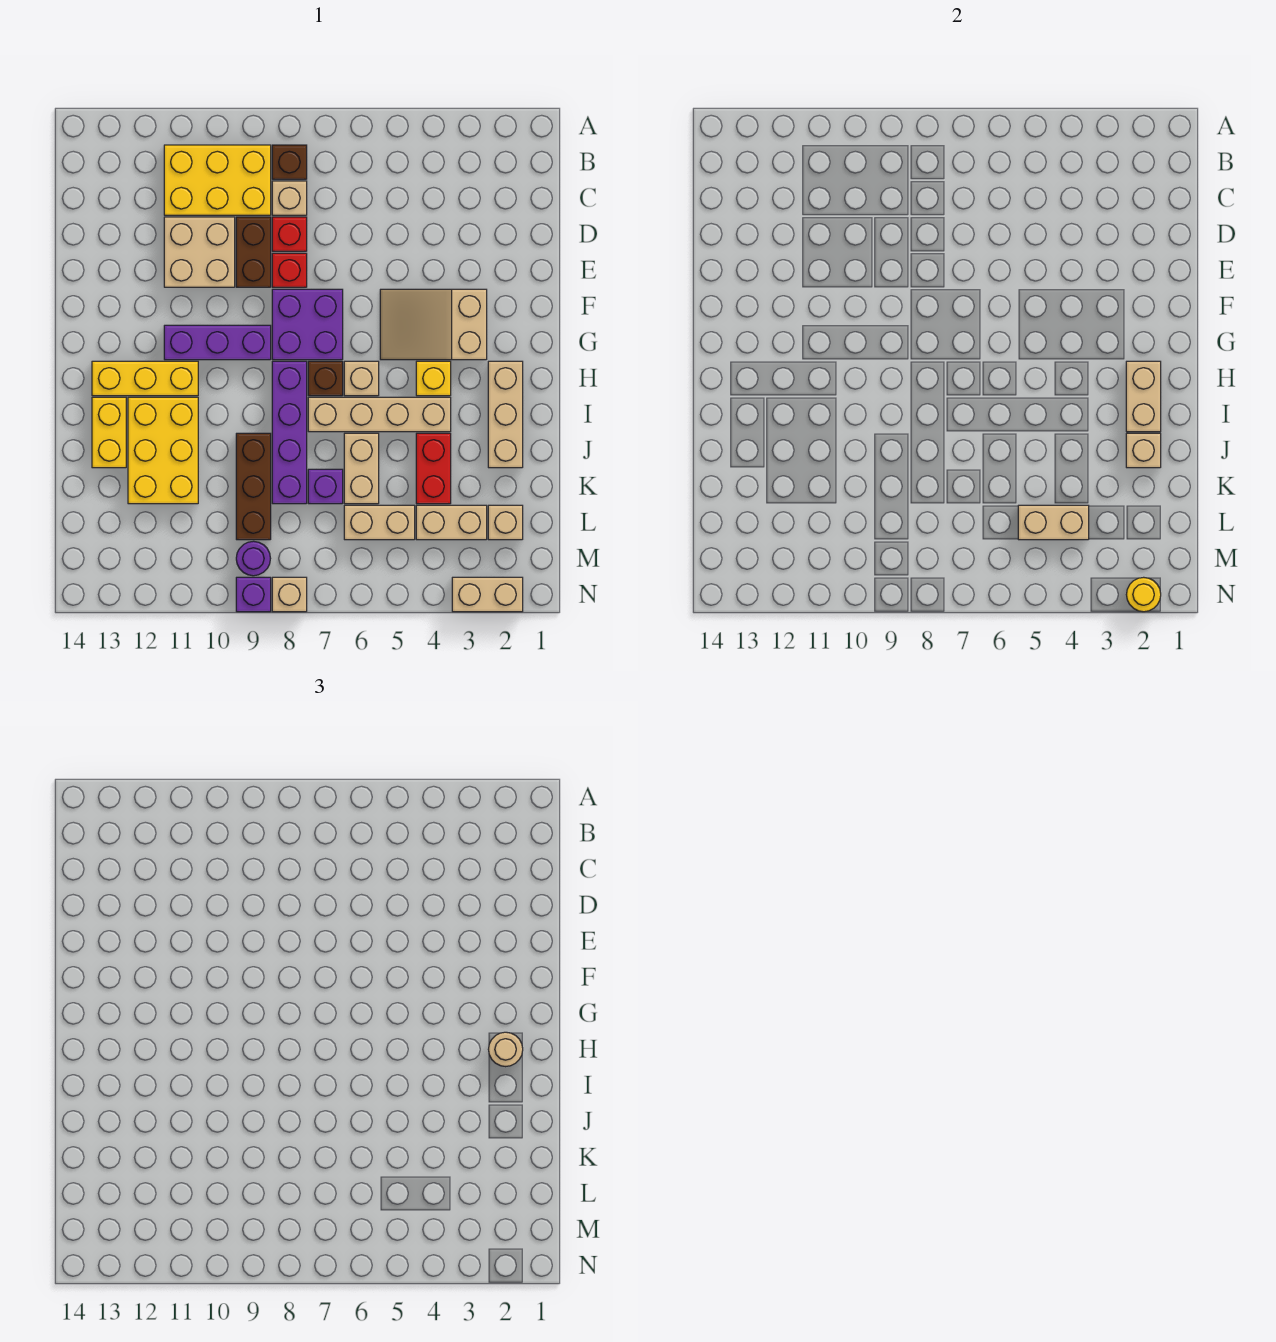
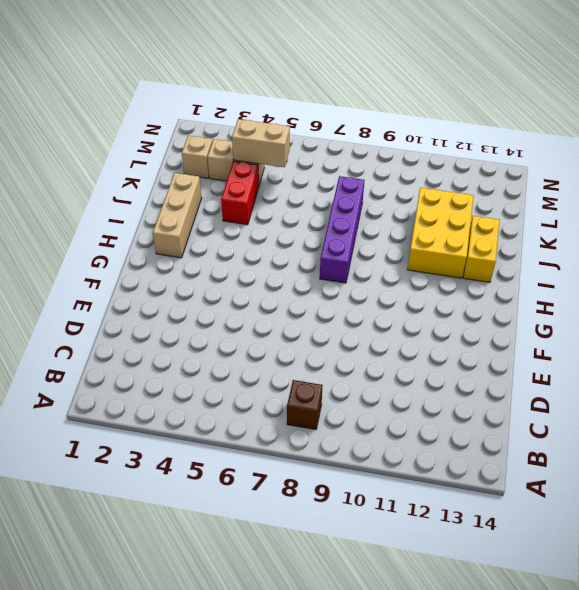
none -> yellow brick B9:C11 level 1
none -> tan brick C8 level 1
none -> red brick D8 level 1
none -> brown brick D9:E9 level 1

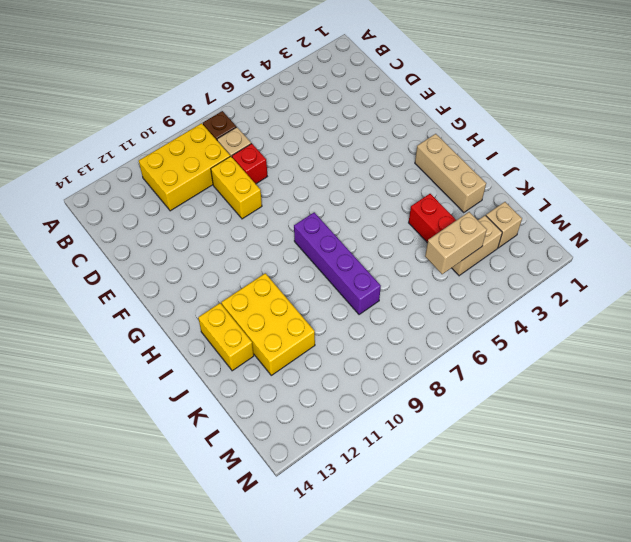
yellow brick D9:E9 level 1 -> brown brick D9:E9 level 1
none -> tan brick D10:E11 level 1
none -> red brick E8 level 1
none -> tan slope F3:G5 level 1 top 3
none -> purple brick F7:G8 level 1

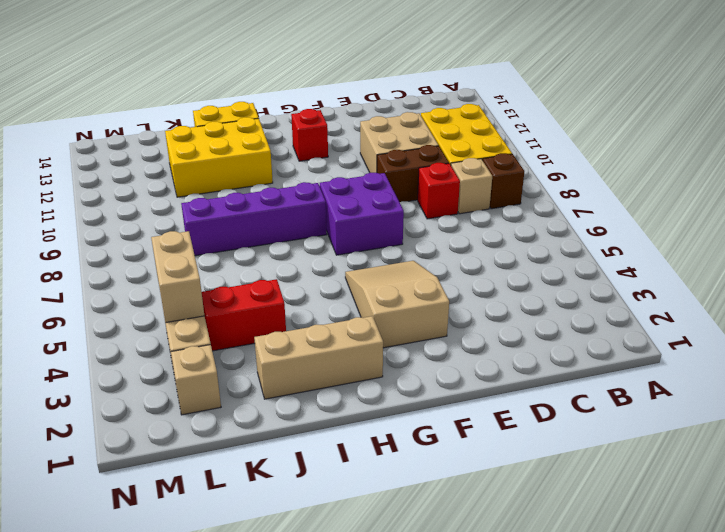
red brick G12 level 1 -> red brick E8 level 1
none -> purple brick G9:G11 level 1
none -> yellow brick H4 level 1
none -> tan brick H6 level 1
none -> brown brick H7 level 1

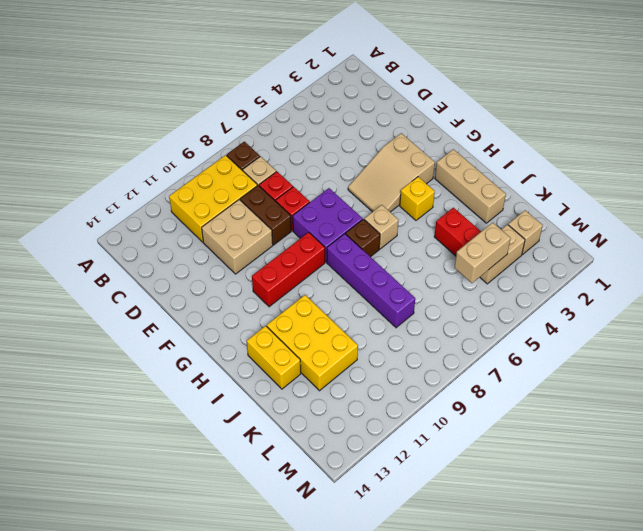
red brick G9:G11 level 1 -> purple brick G9:G11 level 1
none -> yellow brick H11:H13 level 1
none -> tan brick I4:I7 level 1
none -> tan brick J6:K6 level 1
none -> brown brick J9:L9 level 1

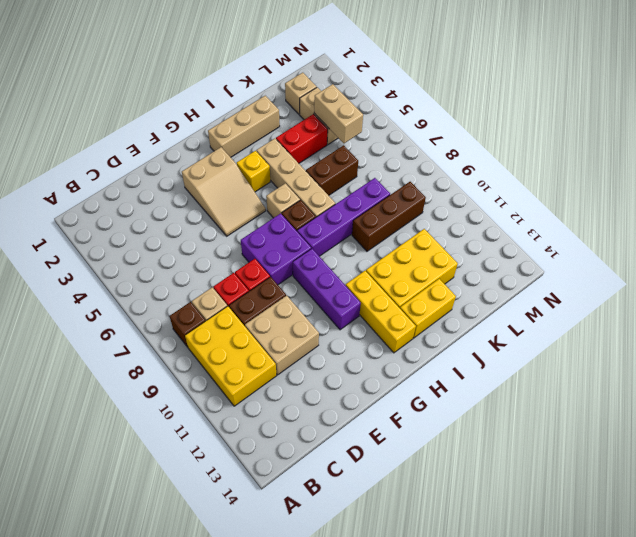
brown brick J6:K6 level 1 -> tan brick J6:K6 level 1
none -> purple brick K7 level 1
none -> tan brick L5:L6 level 1
none -> purple round brick M9 level 1
none -> tan brick N2:N3 level 1

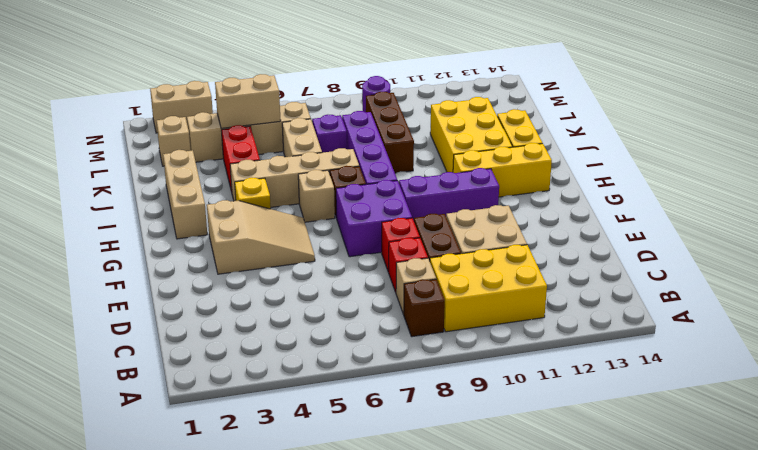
none -> tan brick N8 level 1
none -> purple brick N9 level 1
none -> tan brick H2:I2 level 2
none -> tan brick J2 level 2

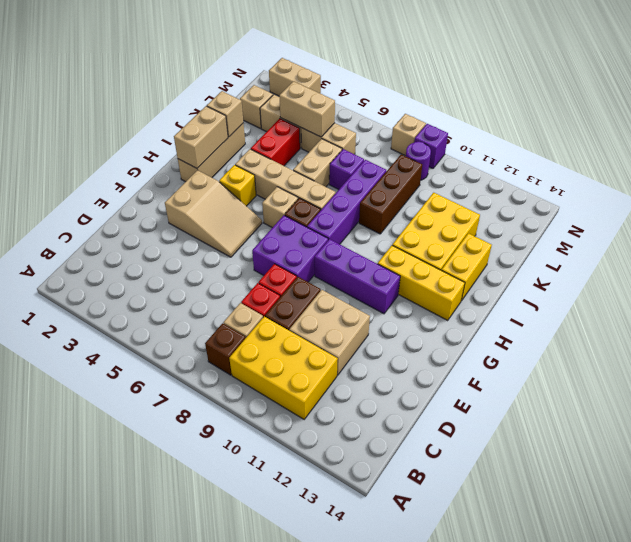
none -> yellow round brick N2 level 2
none -> tan round brick H2 level 3

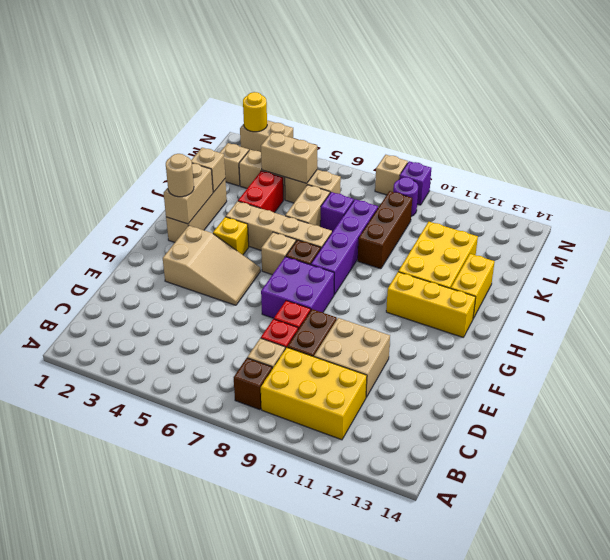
none -> purple brick G9:G11 level 1

